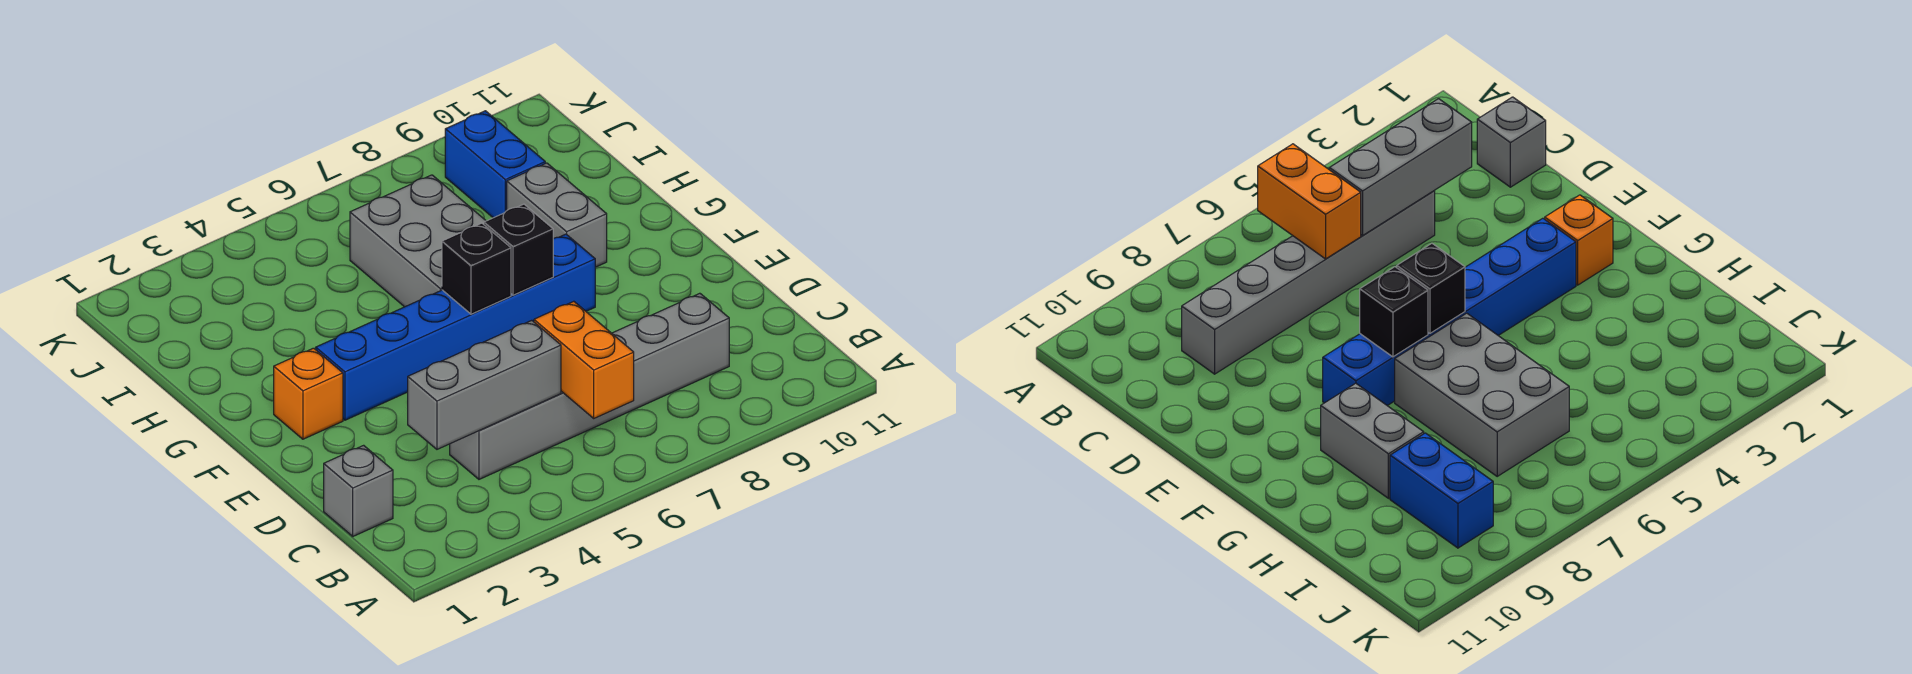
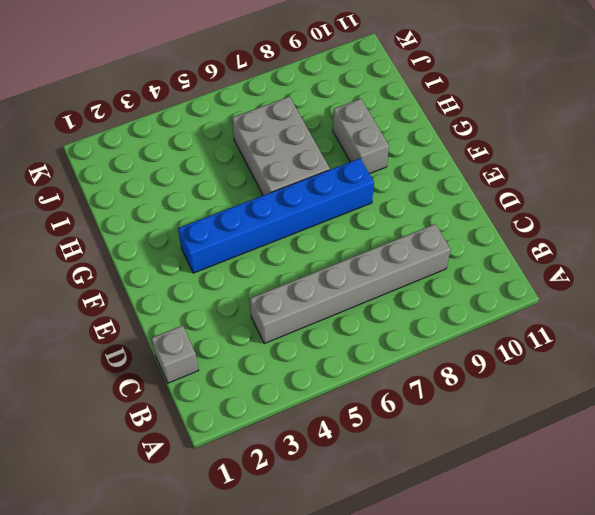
none -> orange brick F2 level 1
none -> blue brick I9:J9 level 1

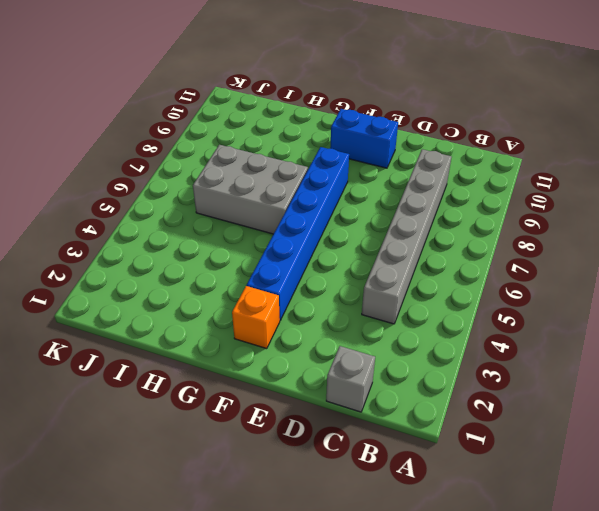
blue brick E10:F10 level 1 -> blue brick I9:J9 level 1
none -> grey brick G9:H9 level 1
none -> orange brick B6:C6 level 2

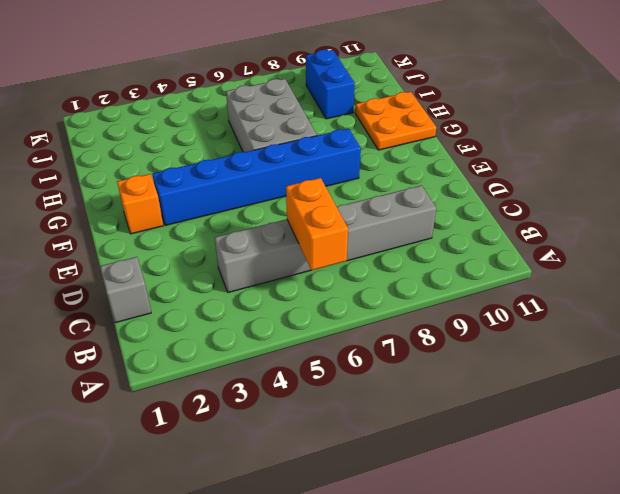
orange plate G10:H11 level 1 -> none
none -> grey brick G9:H9 level 1
none -> grey brick C3:C5 level 2

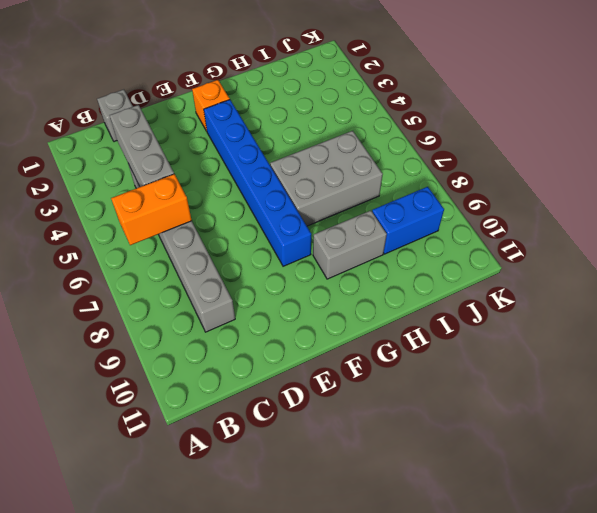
none -> black brick F6 level 2
none -> black brick F7 level 2

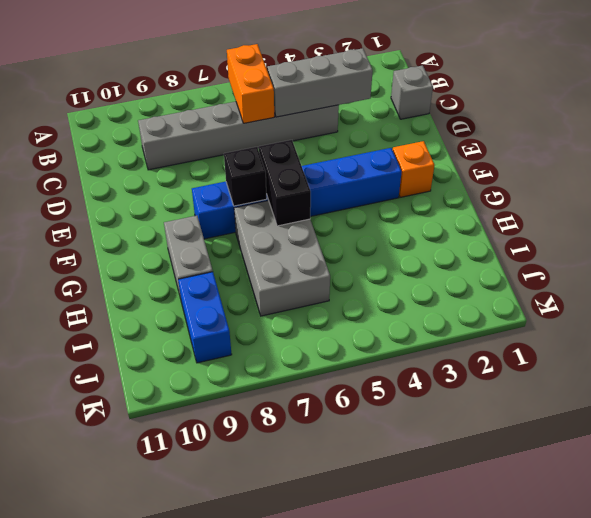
black brick F6:G6 level 2 -> black brick F6 level 2

